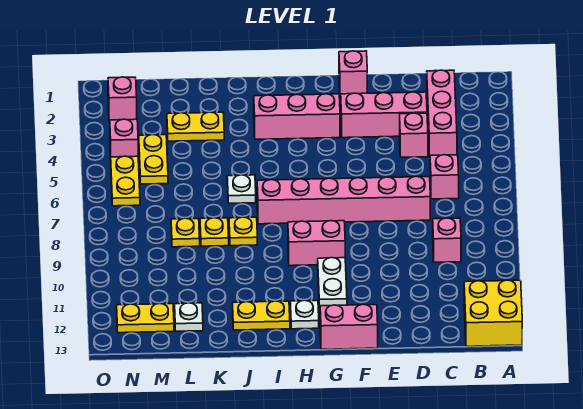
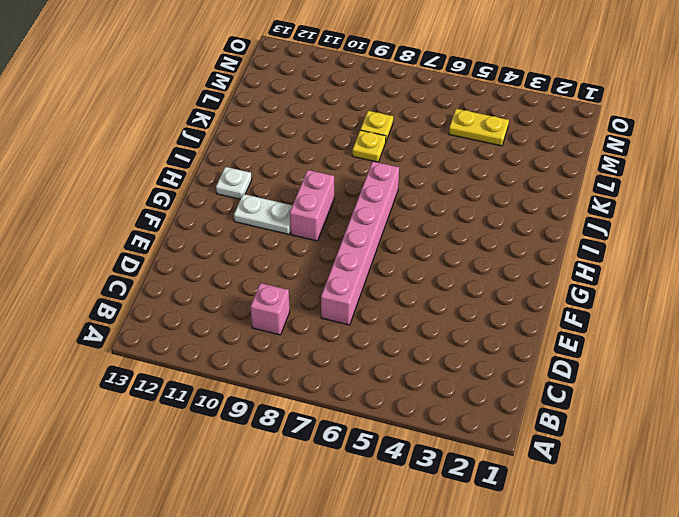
none -> yellow brick A12:B13 level 1
none -> pink brick C2:C4 level 1
none -> pink brick C6 level 1

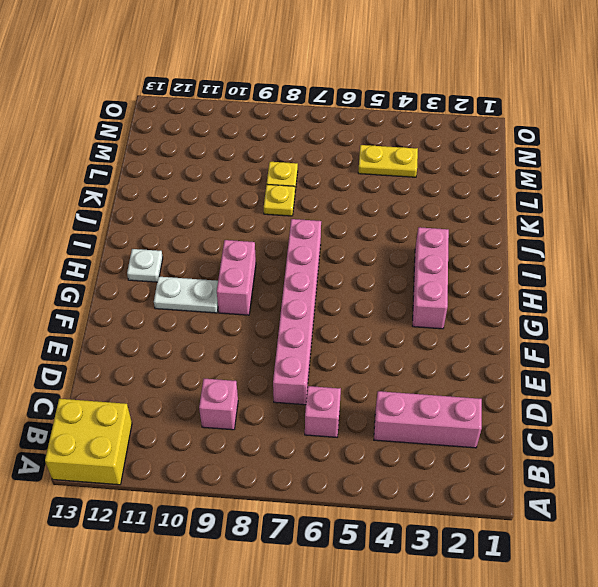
none -> pink brick D3:F3 level 1
none -> pink brick D4 level 1
none -> pink brick F1 level 1

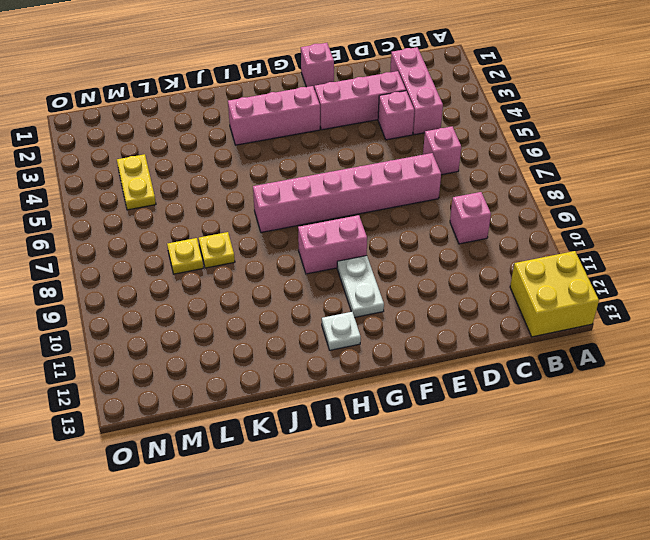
none -> pink brick F13:G13 level 1
none -> yellow plate I12:J12 level 1
none -> white plate J6 level 1

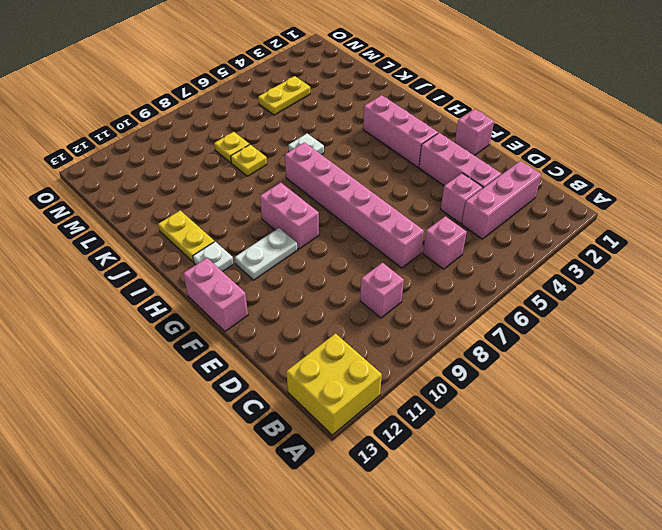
none -> yellow plate J8 level 1
none -> yellow plate K3:L3 level 1
none -> white plate L12 level 1

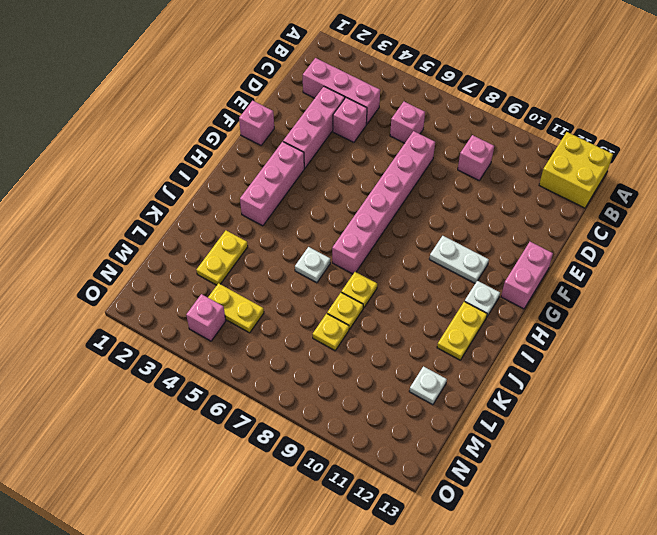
none -> pink brick G9:H9 level 1
none -> yellow plate M12:N12 level 1
none -> pink brick N2 level 1

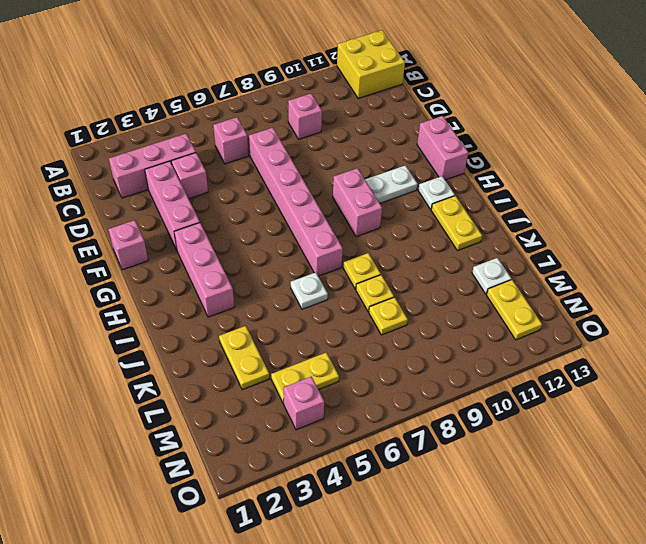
none -> pink brick N2 level 1
none -> yellow plate N5:N6 level 1

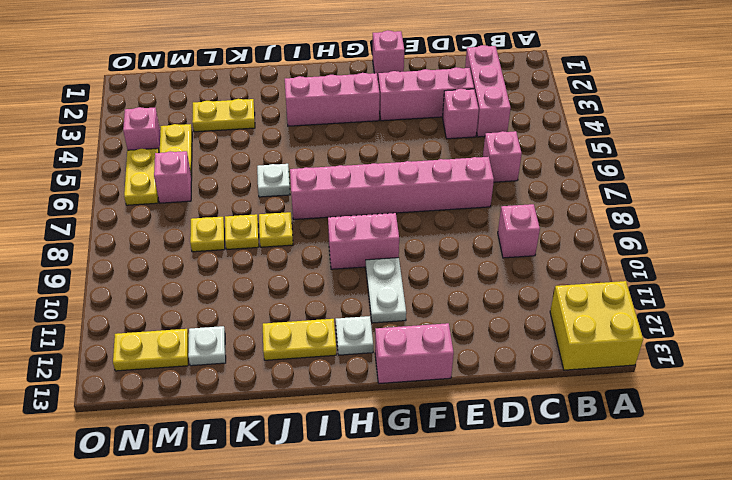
pink brick M6 level 1 -> pink brick N2 level 1

